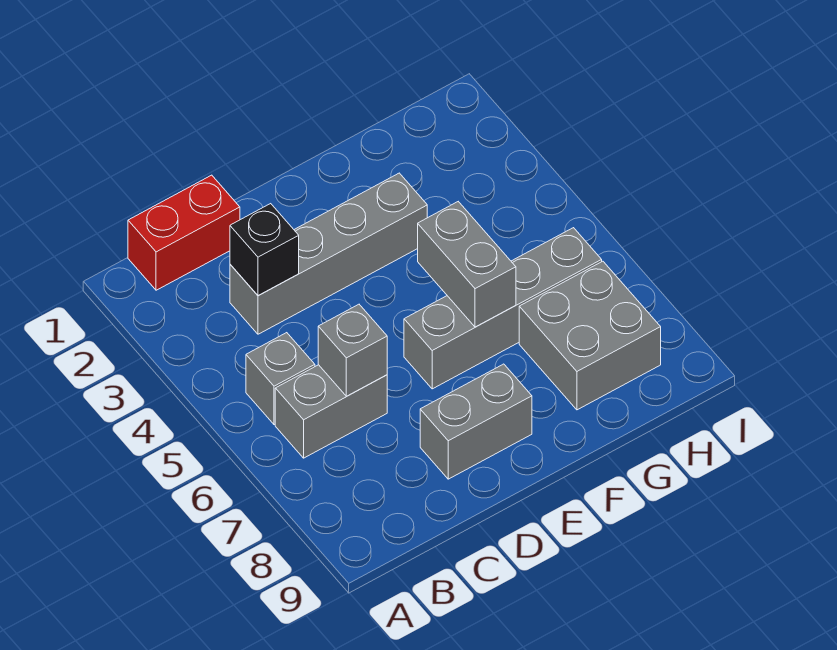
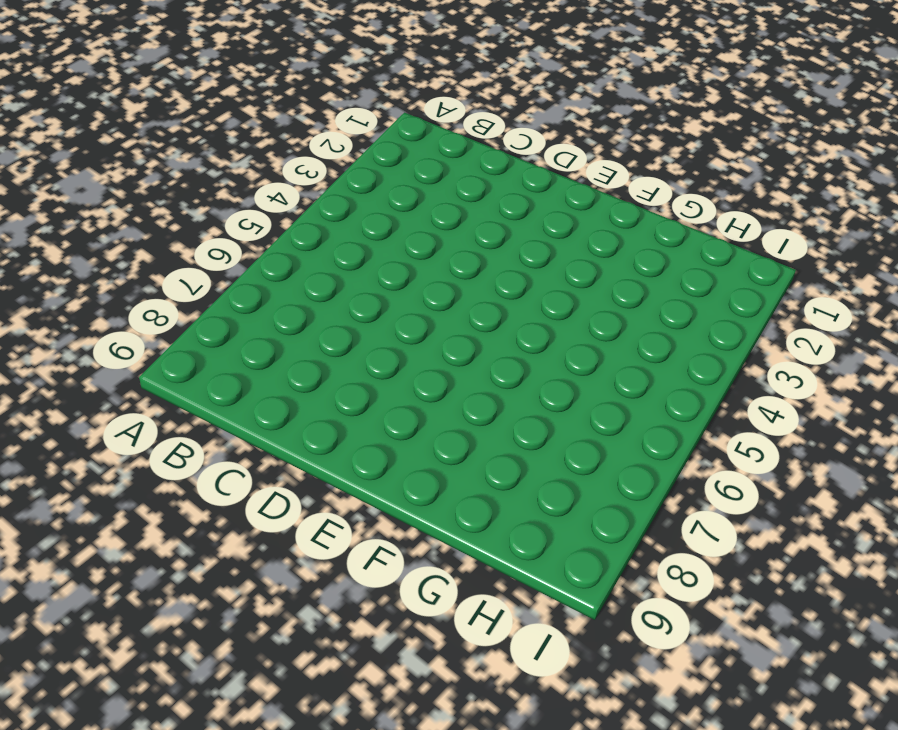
none -> red brick B1:C1 level 1
none -> grey brick B5 level 1

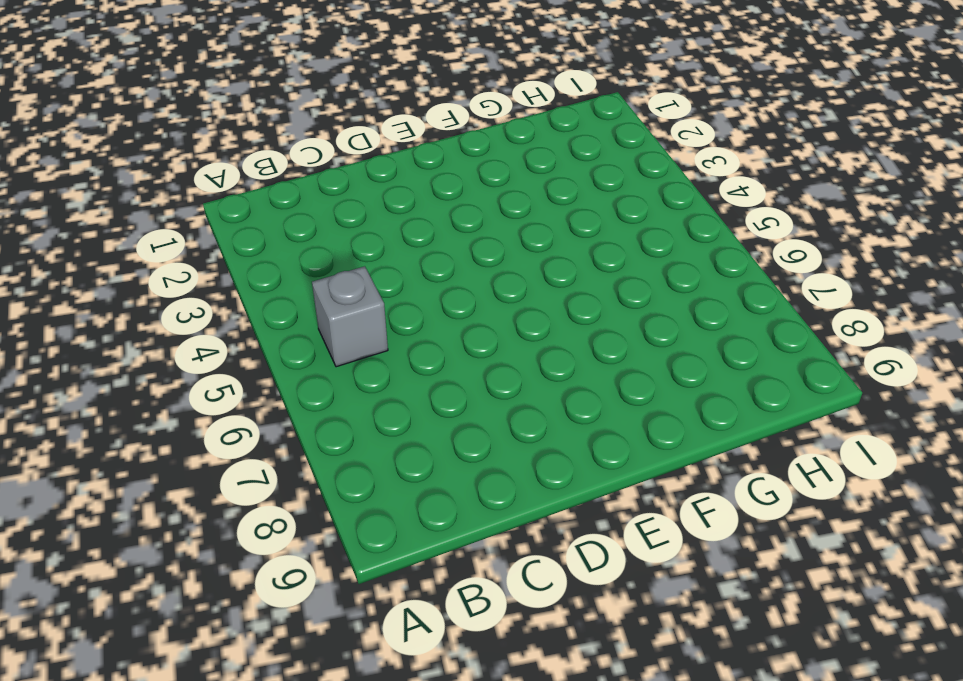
none -> red brick B1:C1 level 1
none -> grey brick B6:C6 level 1

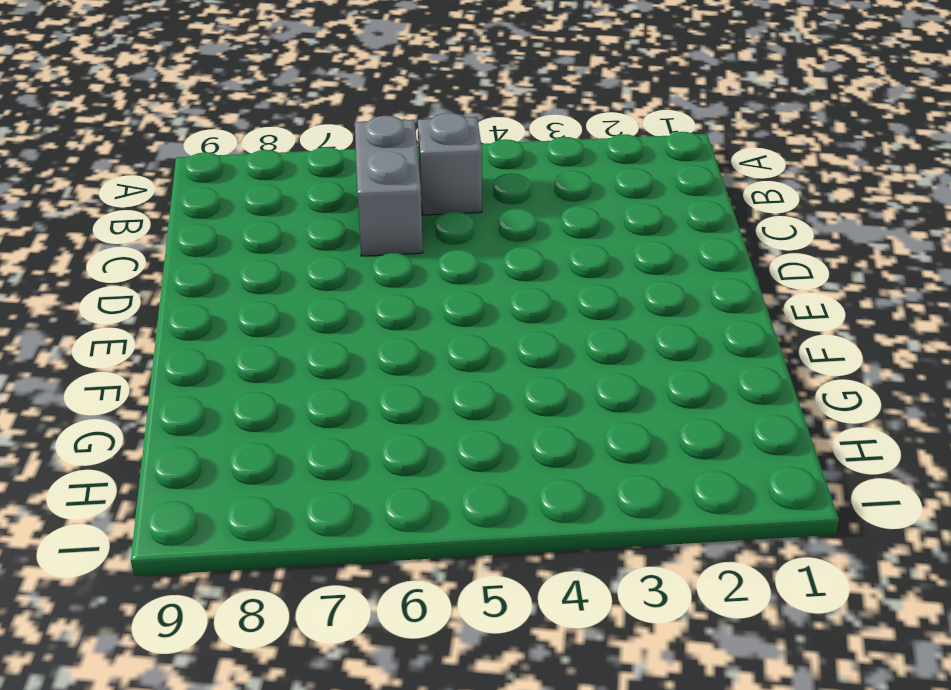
none -> red brick B1:C1 level 1
none -> grey brick C3:F3 level 1

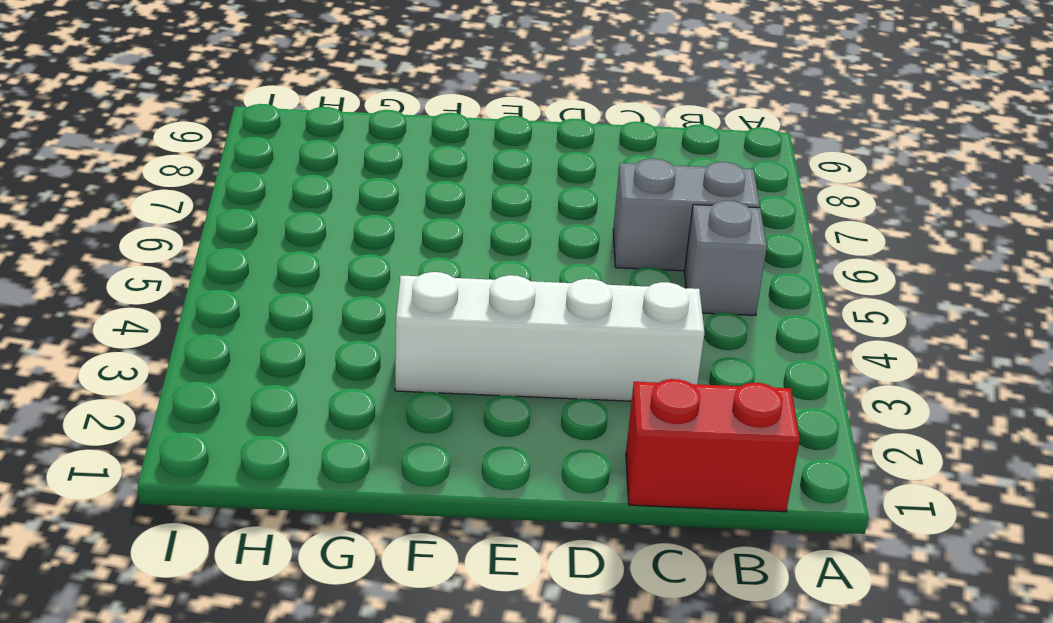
white brick C3:F3 level 1 -> grey brick C3:F3 level 1
none -> grey brick D8:E8 level 1
none -> grey brick E6:H6 level 1

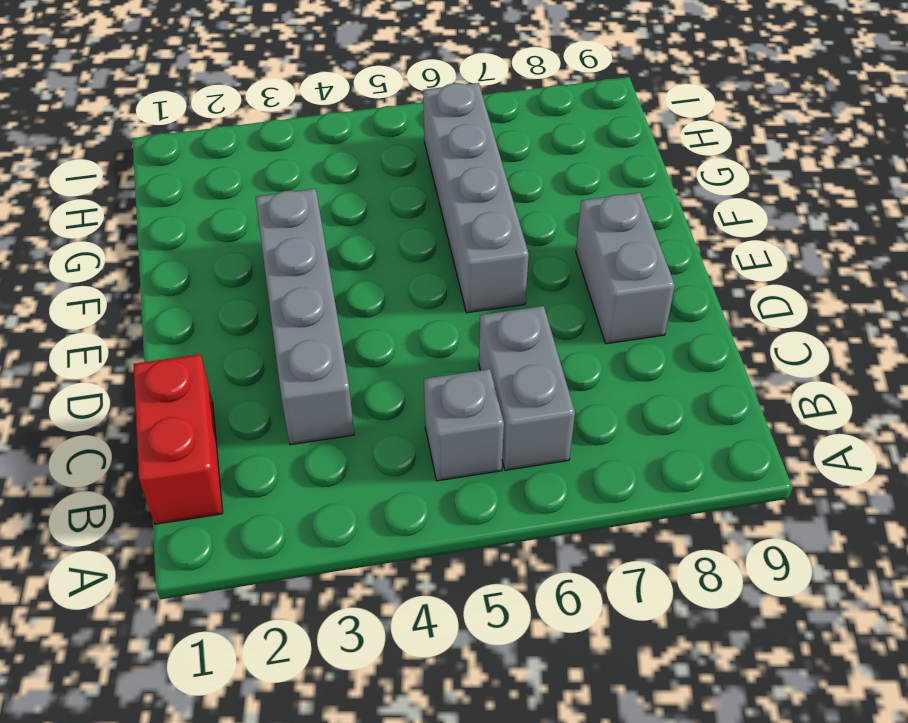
none -> grey brick G7:H8 level 1
none -> black brick C3 level 2

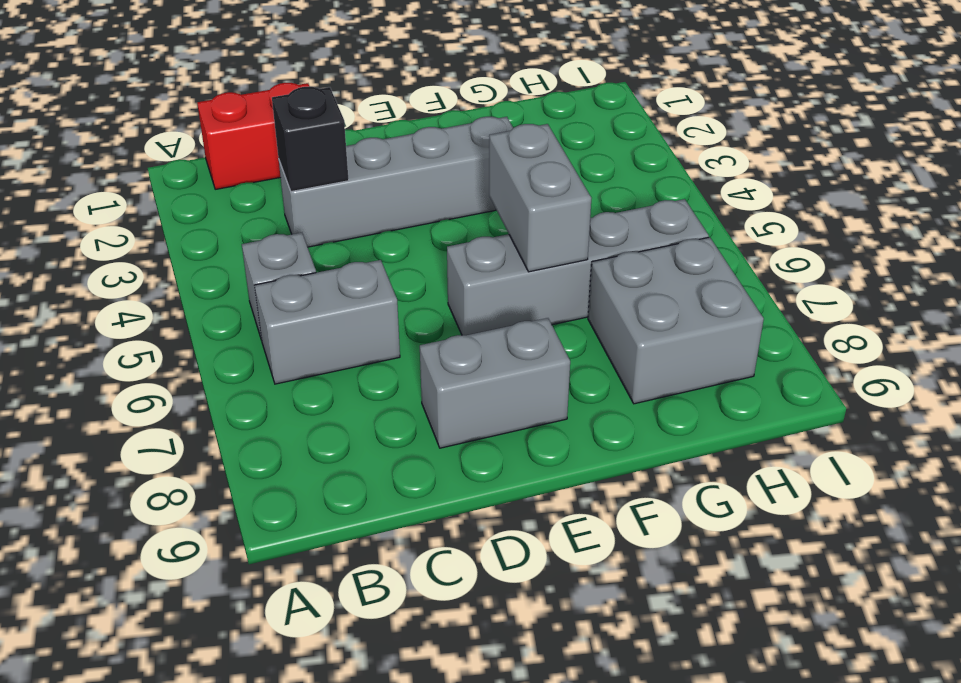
none -> grey brick C6 level 2

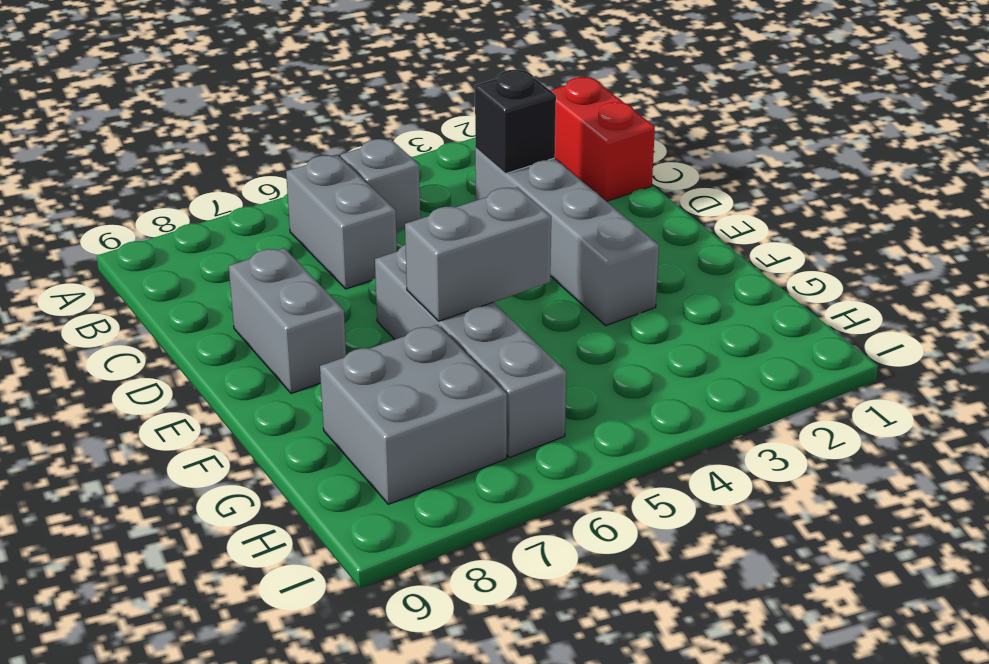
none -> grey brick C6 level 2

